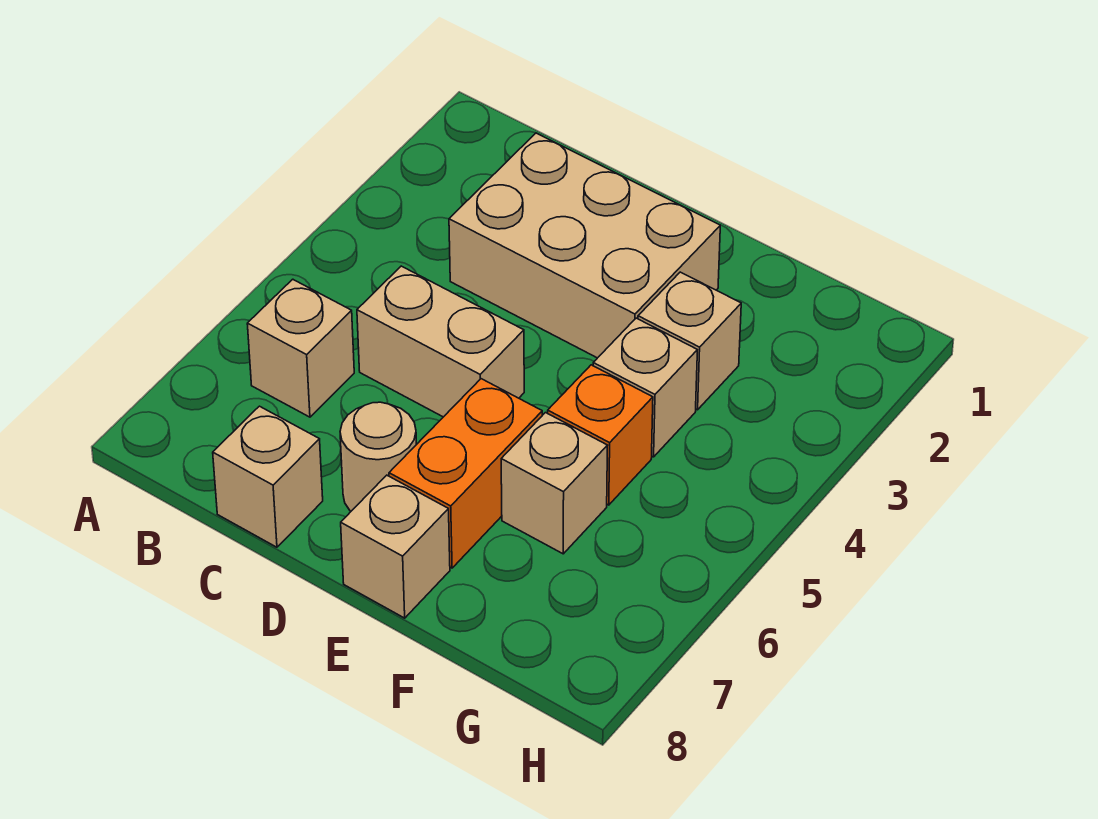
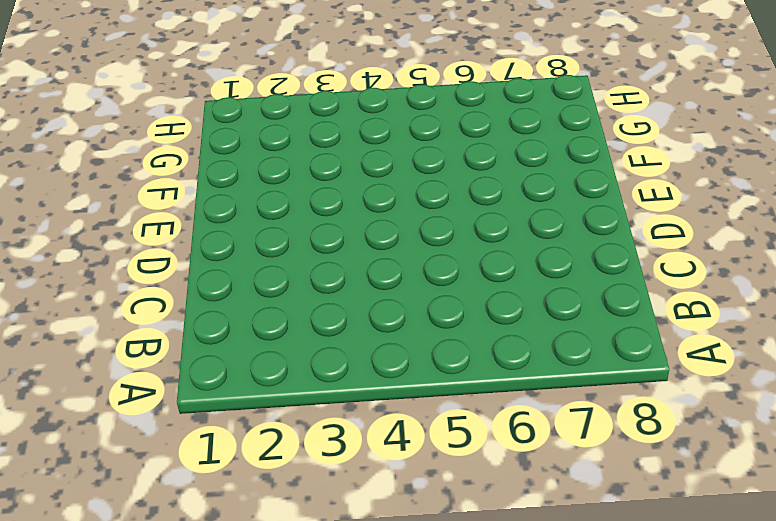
none -> tan brick B6 level 1
none -> tan brick C2:E3 level 1

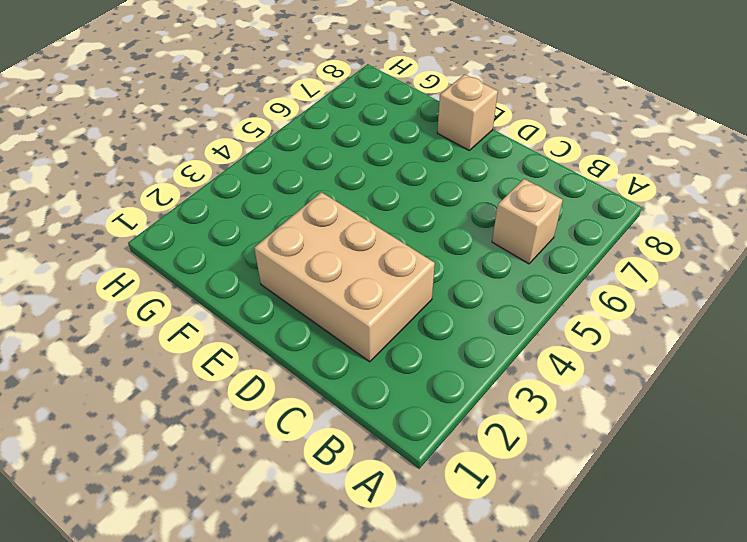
none -> tan brick C5:D5 level 1
none -> tan brick C8 level 1

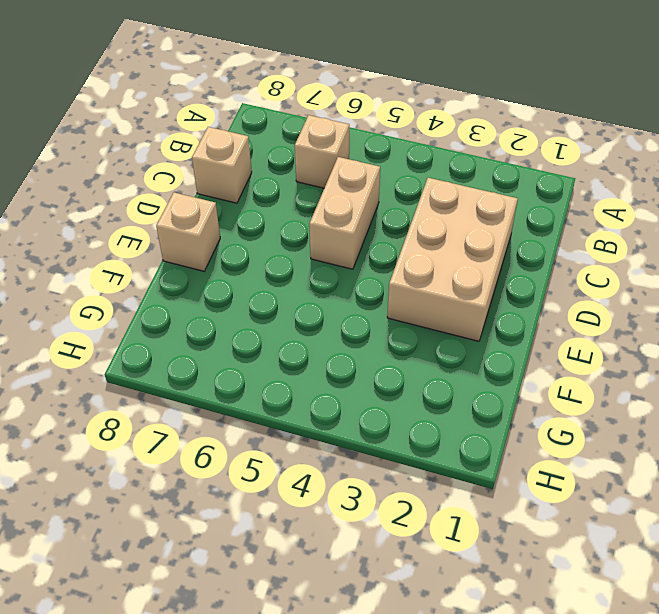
none -> tan round brick D7 level 1
none -> orange brick E6:E7 level 1

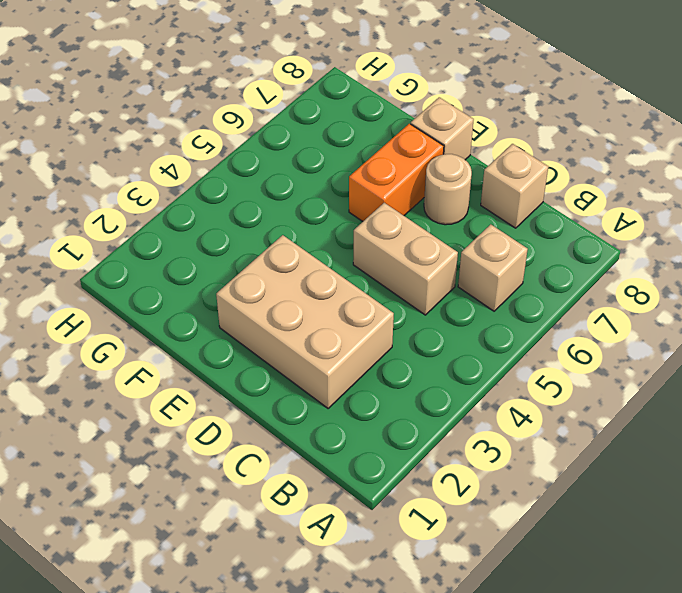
none -> tan brick F3 level 1
none -> tan brick F4 level 1

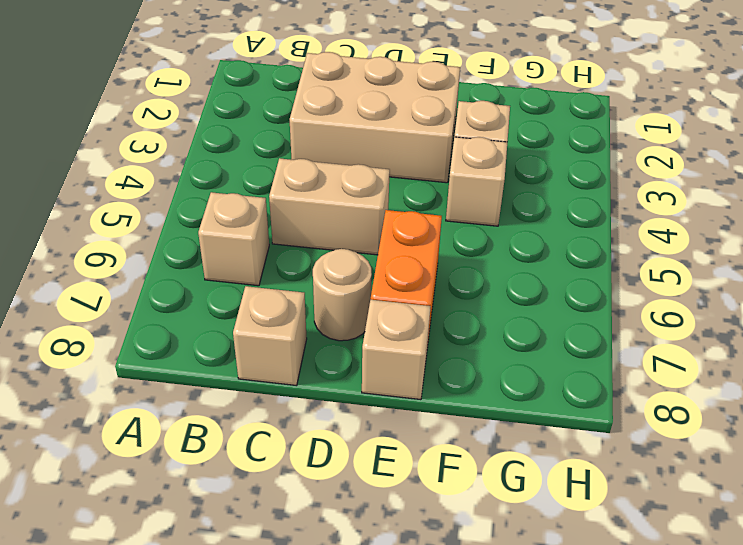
none -> orange brick F5 level 1
none -> tan brick F6 level 1

